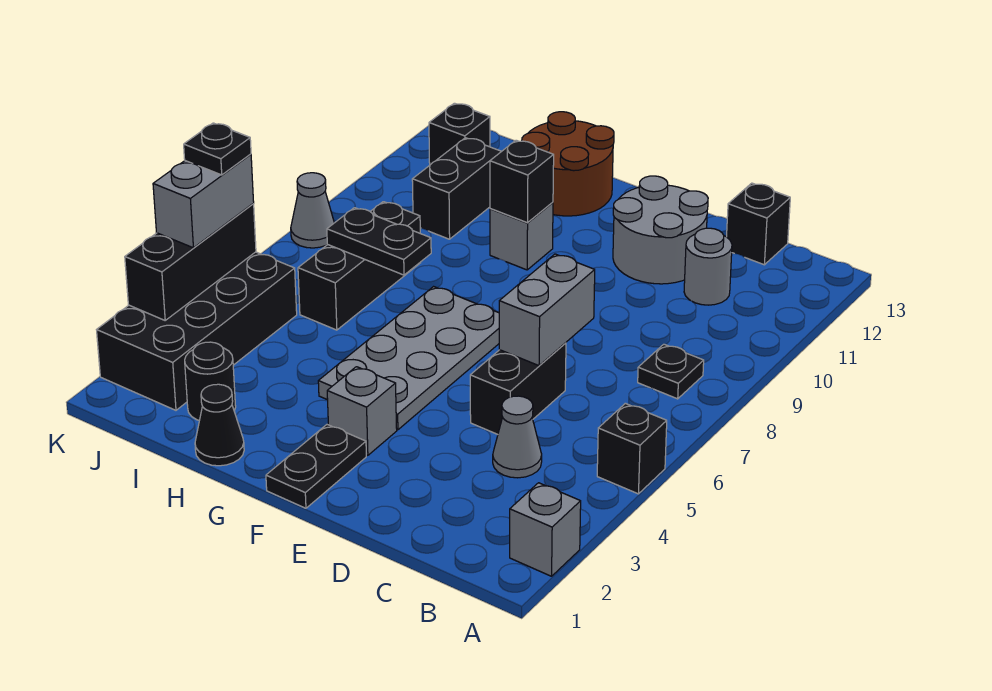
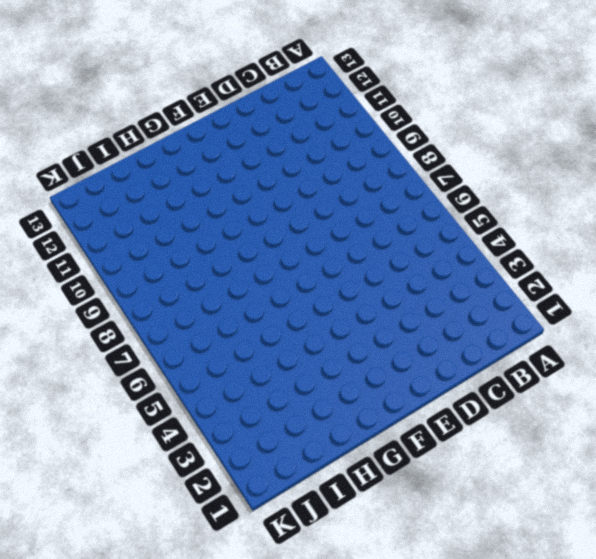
none -> grey brick A2 level 1
none -> black brick A5 level 1
none -> black plate B8 level 1

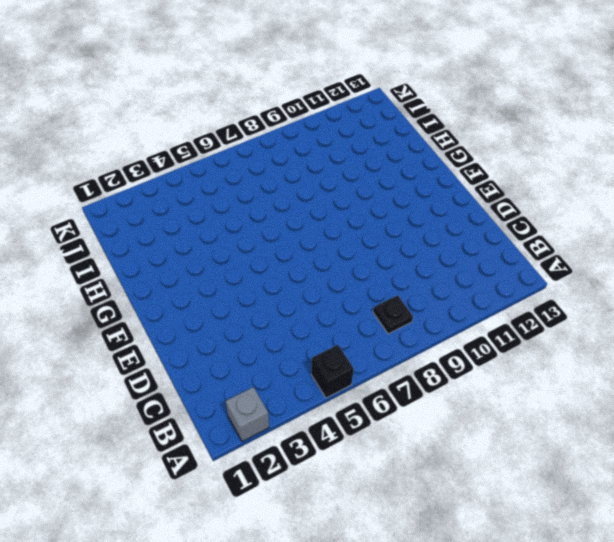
none -> grey cone C4 level 1
none -> grey round brick C11 level 1
none -> black brick C13 level 1

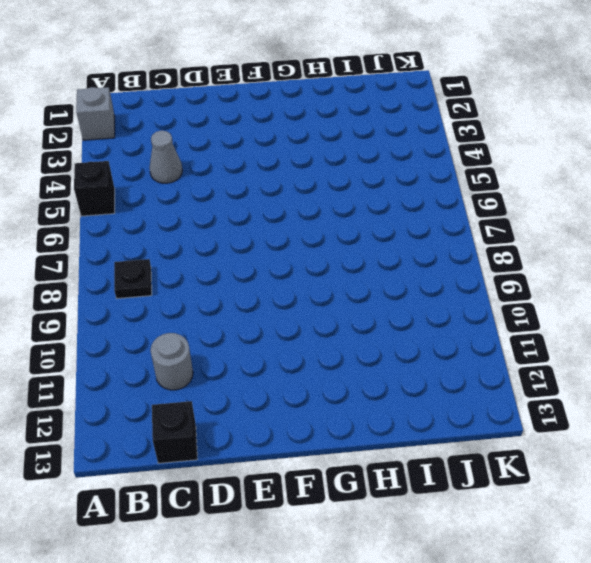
none -> black brick D5:D6 level 1
none -> grey round brick D11:E12 level 1
none -> black plate F1:F2 level 1

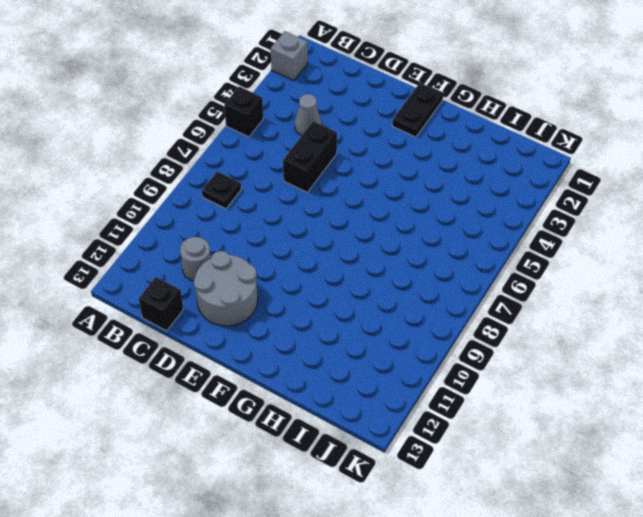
none -> grey brick F3 level 1
none -> grey plate F4:G7 level 1
none -> grey brick G10 level 1

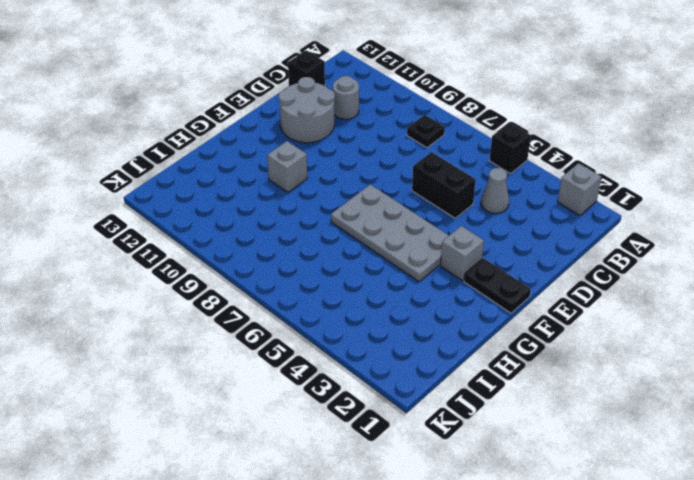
none -> brown round brick G12:H13 level 1
none -> black cone H1 level 1
none -> black round brick I2 level 1

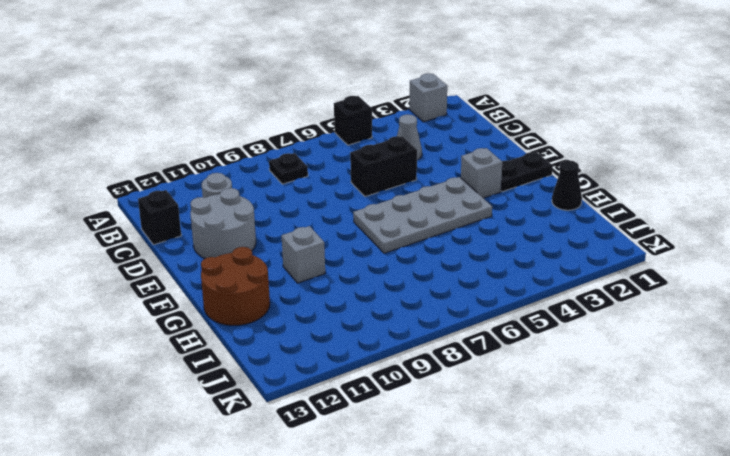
none -> black round brick I2 level 1
none -> black brick I6:I8 level 1
none -> black brick I10:I11 level 1

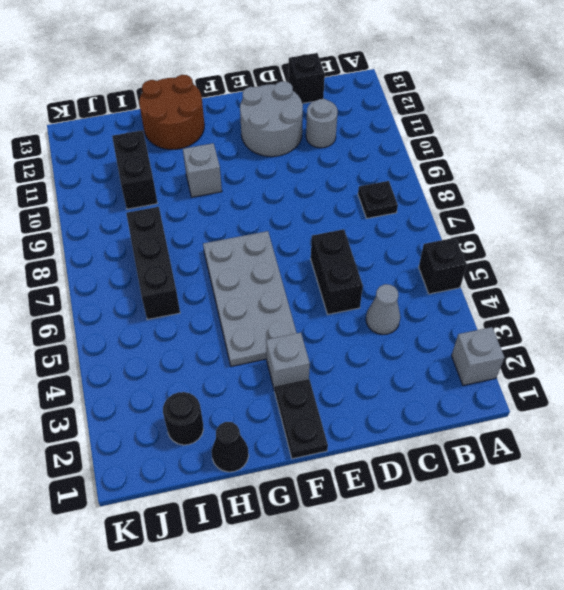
none -> black brick J2:K5 level 1
none -> black brick J12 level 1
none -> grey cone K8 level 1

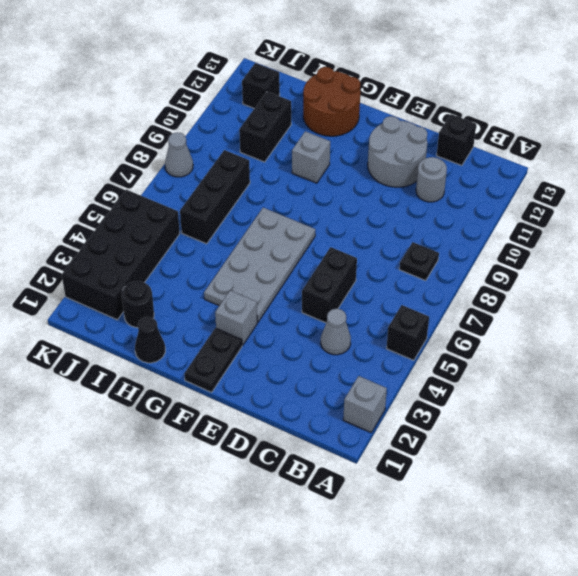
none -> grey brick D6:D7 level 2
none -> black brick G10 level 2
none -> black plate H7:I7 level 2

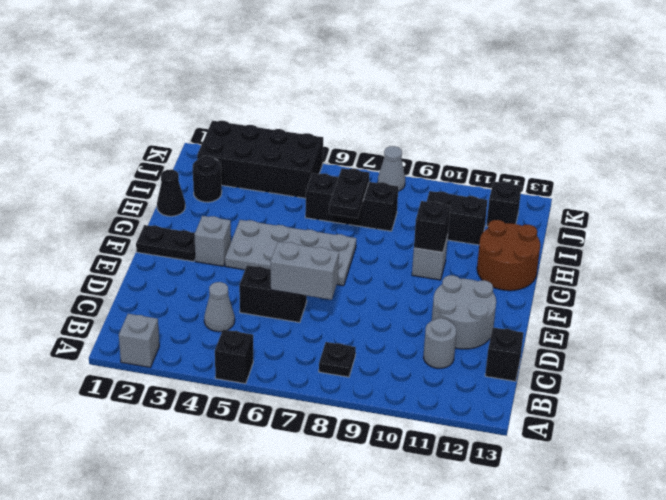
none -> black brick K3:K5 level 2
none -> grey brick K4:K5 level 3
none -> black plate K5 level 4

